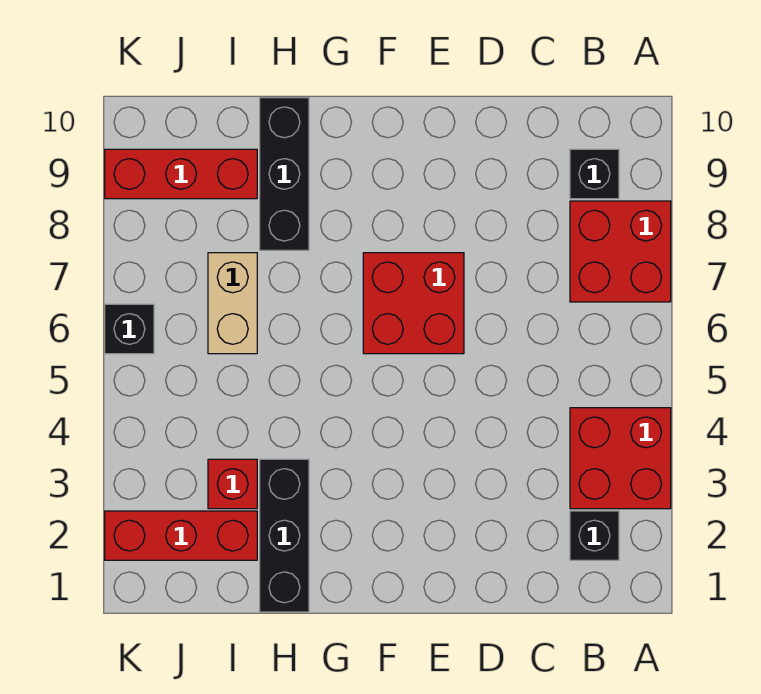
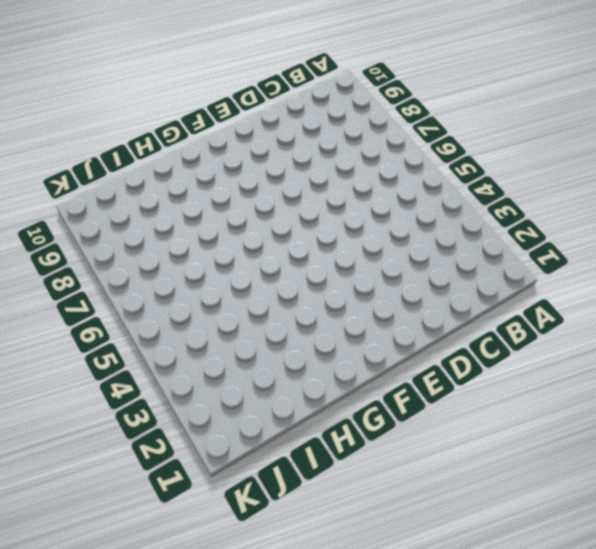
none -> red brick A3:B4 level 1
none -> red brick A7:B8 level 1
none -> black brick B2 level 1

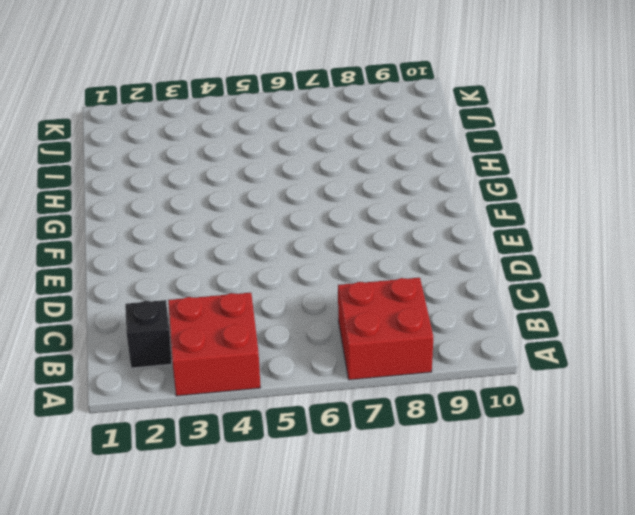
none -> black brick B9 level 1
none -> red brick E6:F7 level 1
none -> black brick H1:H3 level 1

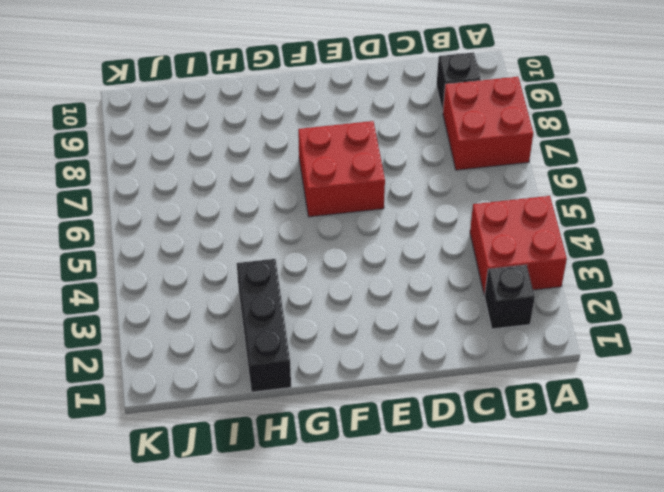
none -> black brick H8:H10 level 1
none -> red brick I2:K2 level 1
none -> red brick I3 level 1

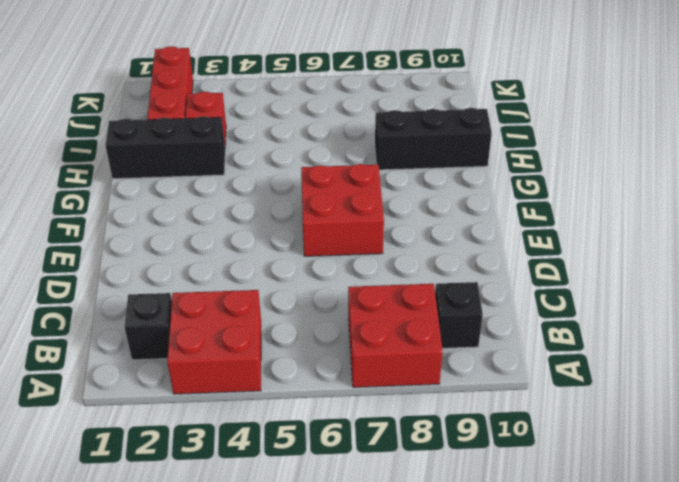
none -> tan brick I6:I7 level 1
none -> red brick I9:K9 level 1
none -> black brick K6 level 1

